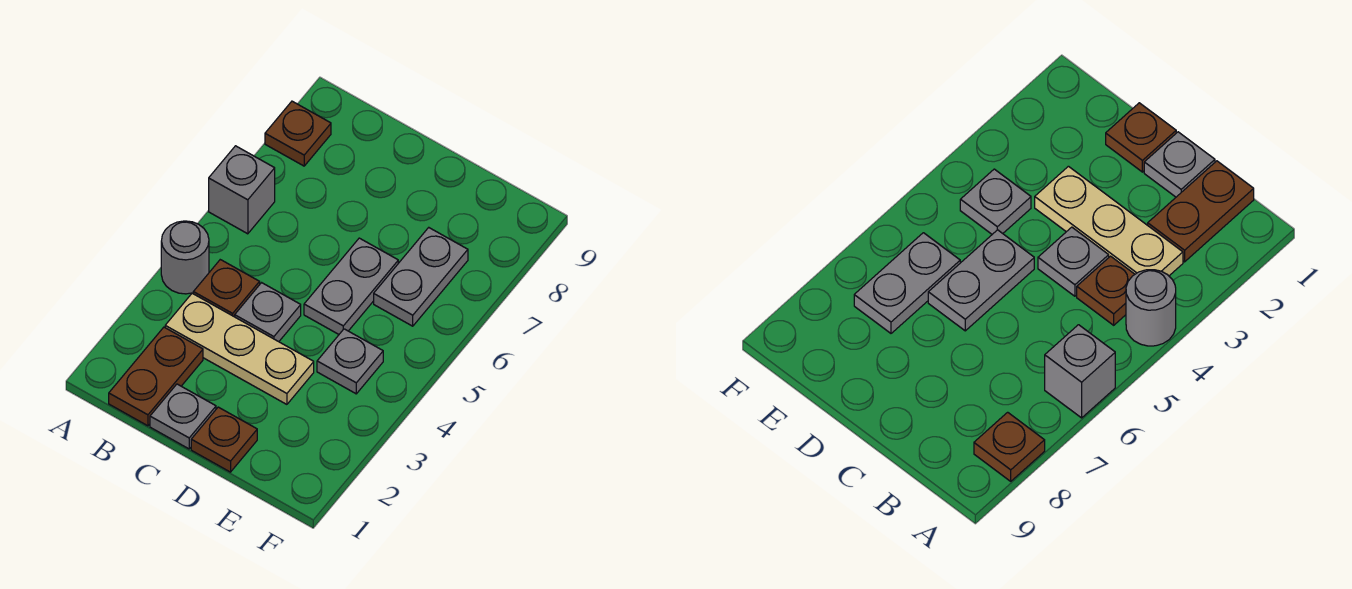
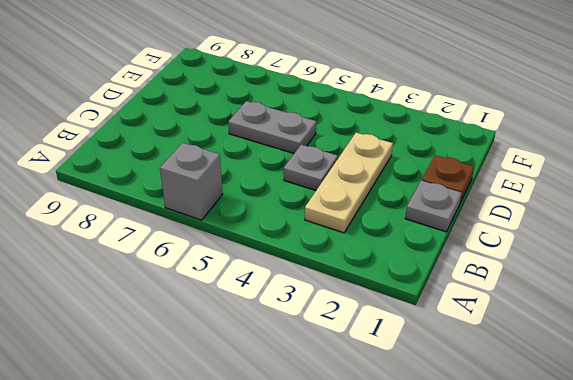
none -> grey round brick A4 level 1
none -> brown plate A8 level 1
none -> brown plate B1:B2 level 1

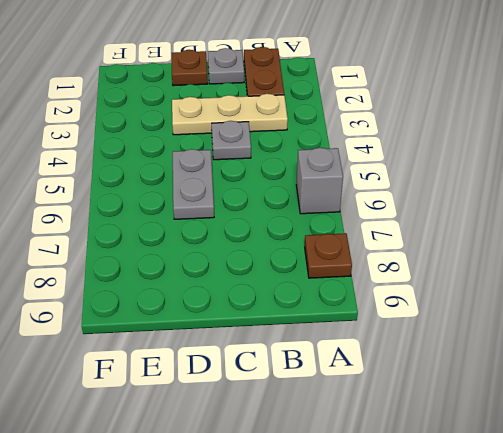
none -> grey round brick A4 level 1
none -> brown plate B4 level 1
none -> grey plate E4 level 1

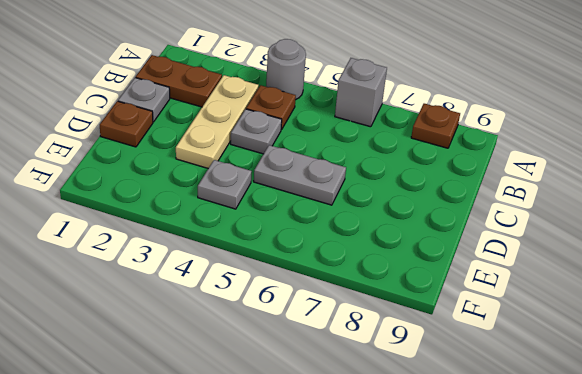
none -> grey plate E6:E7 level 1

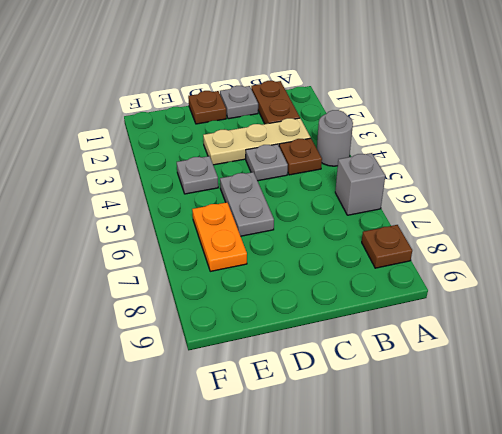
orange plate E6:E7 level 1 -> grey plate E6:E7 level 1

